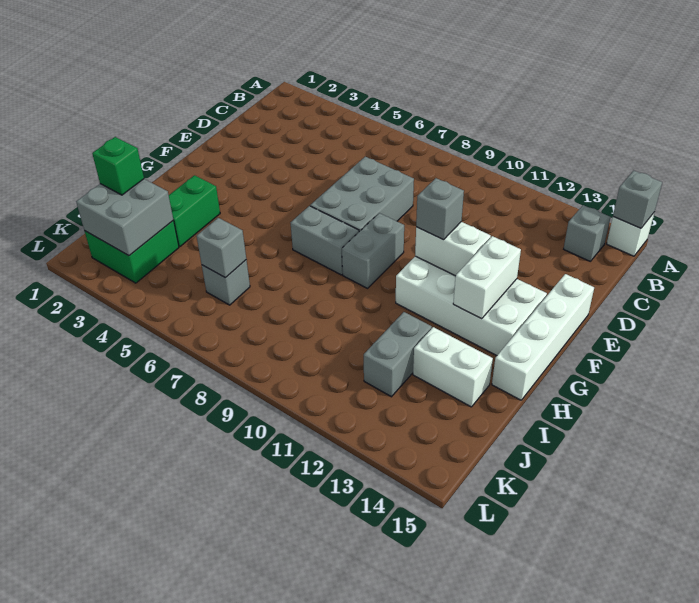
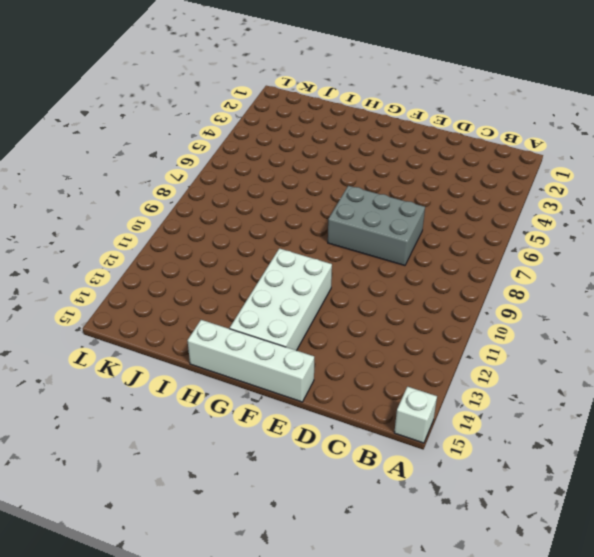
none -> grey brick B14 level 1
none -> grey brick F9:G9 level 1
none -> grey brick G7:G8 level 1

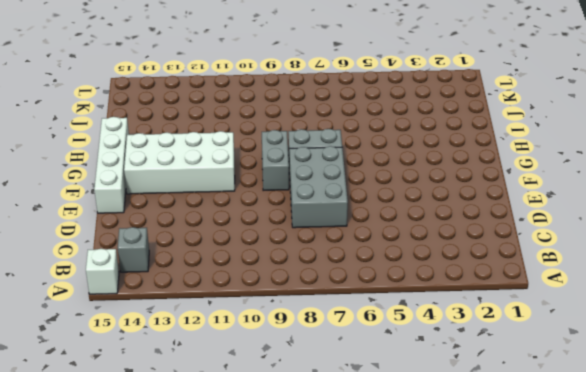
none -> green brick H3:I3 level 1
none -> grey brick I12:J12 level 1
none -> white brick I13:I14 level 1

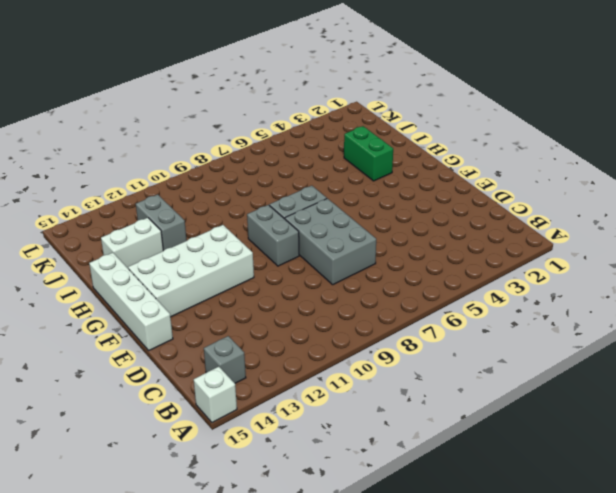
none -> green brick J2:K3 level 1
none -> grey brick J6 level 1
none -> grey brick A15 level 2

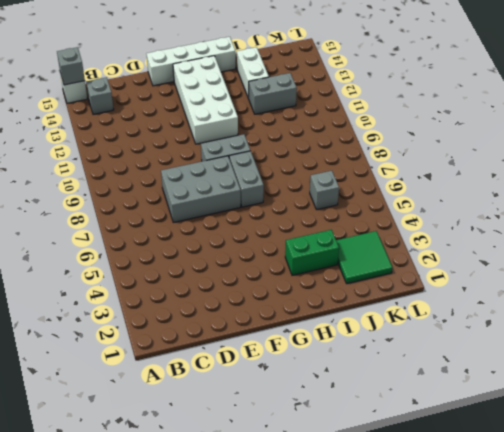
green tile J2:K3 level 1 -> green brick J2:K3 level 1
none -> white brick F11:F12 level 2
none -> white brick F13:G13 level 2
none -> grey brick J2:K3 level 2

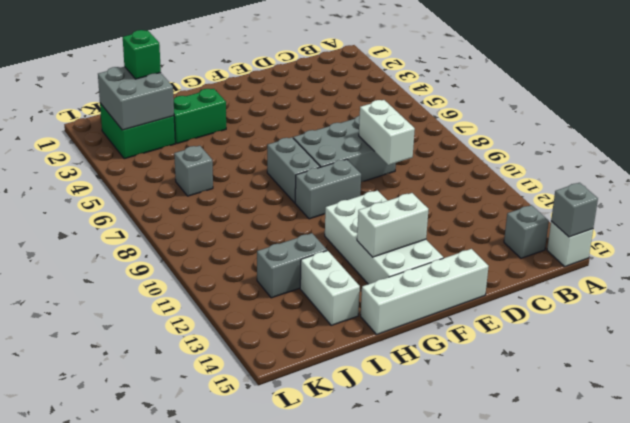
white brick D8:D9 level 2 -> white brick F11:F12 level 2
none -> grey brick J6 level 2
none -> grey brick F11 level 3

